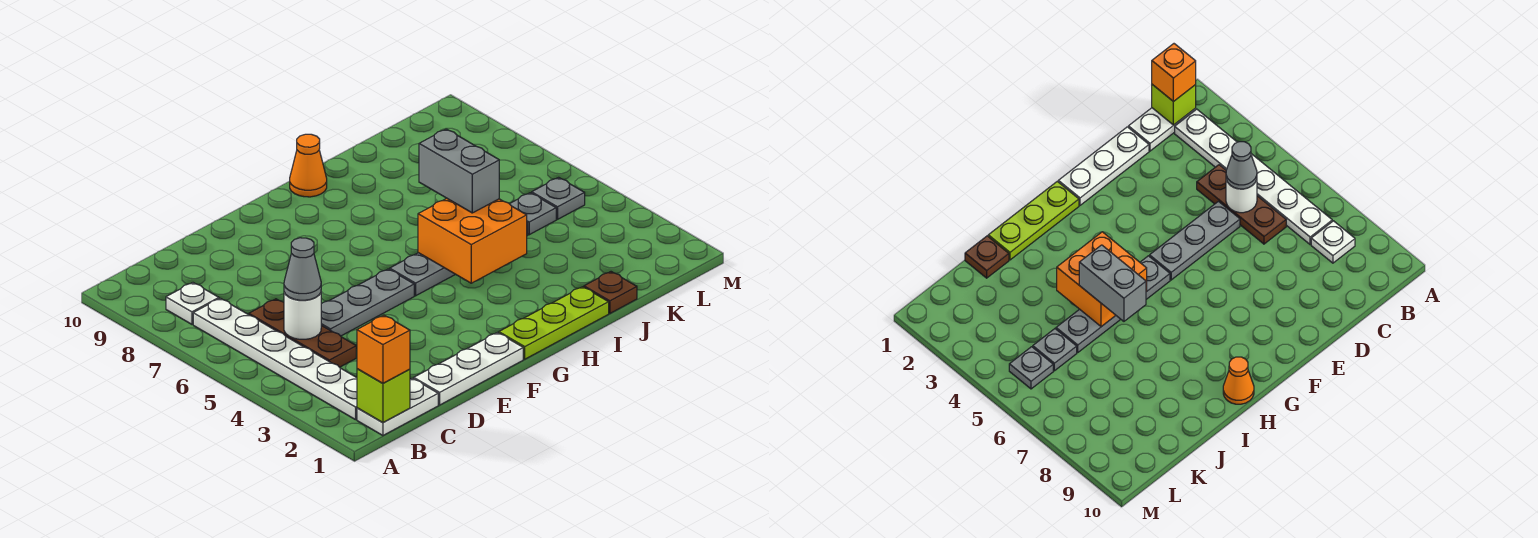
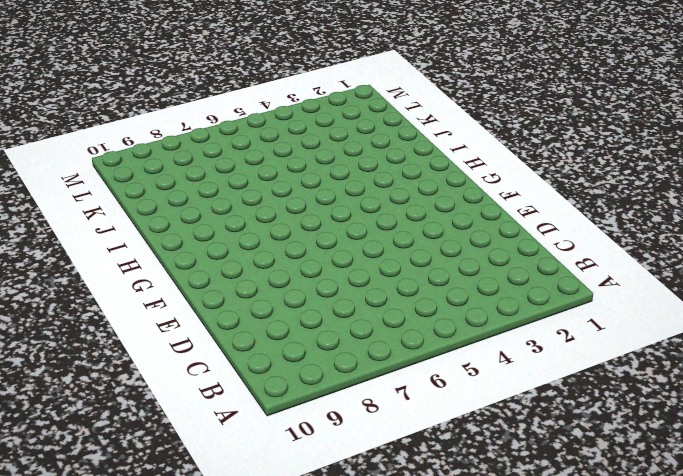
none -> white plate B1:C1 level 1
none -> white plate B2:B7 level 1
none -> white plate B8 level 1

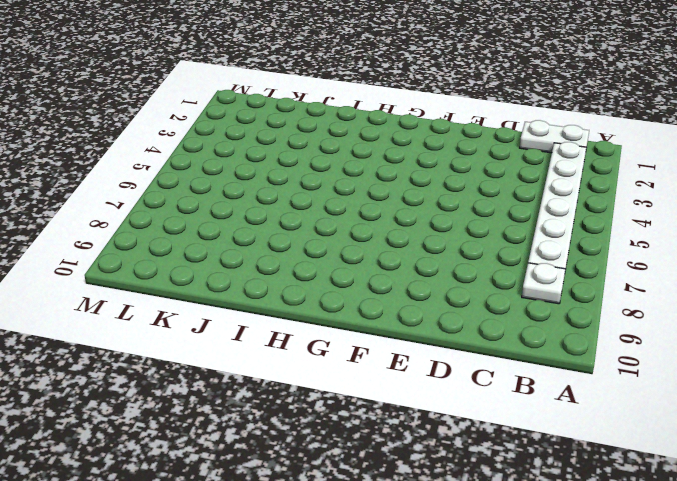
none -> brown plate C4:C6 level 1
none -> white plate D1:F1 level 1
none -> grey plate D5:F5 level 1

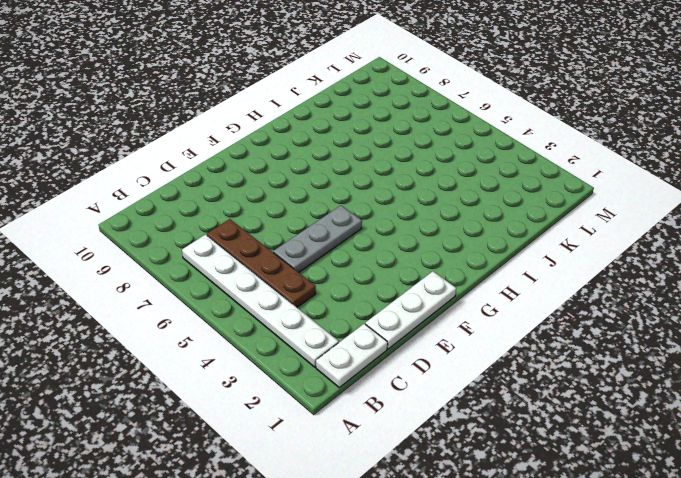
brown plate C4:C7 level 1 -> brown plate C4:C6 level 1
none -> white plate B8 level 1
none -> lime plate G1:I1 level 1
none -> grey plate G5:J5 level 1

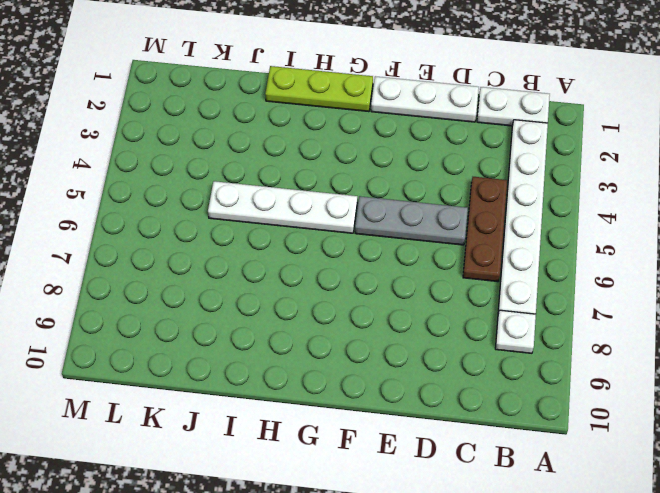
white plate G5:J5 level 1 -> grey plate G5:J5 level 1
none -> orange cone H10 level 1
none -> brown plate J1 level 1
none -> grey plate K5 level 1

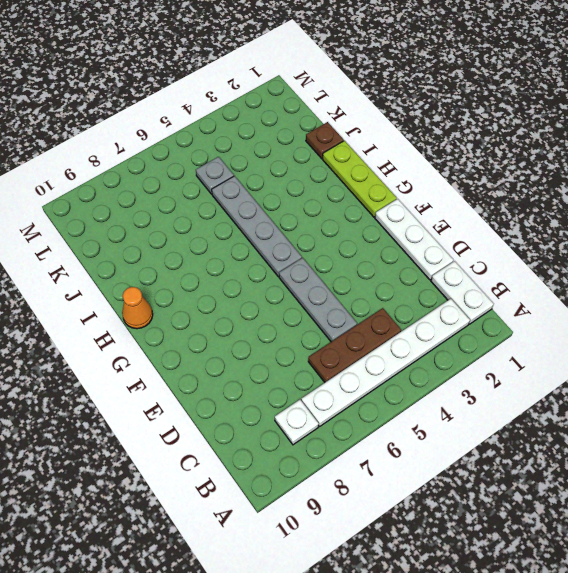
none -> grey plate L5 level 1
none -> lime brick B1 level 2
none -> white round brick C5 level 2

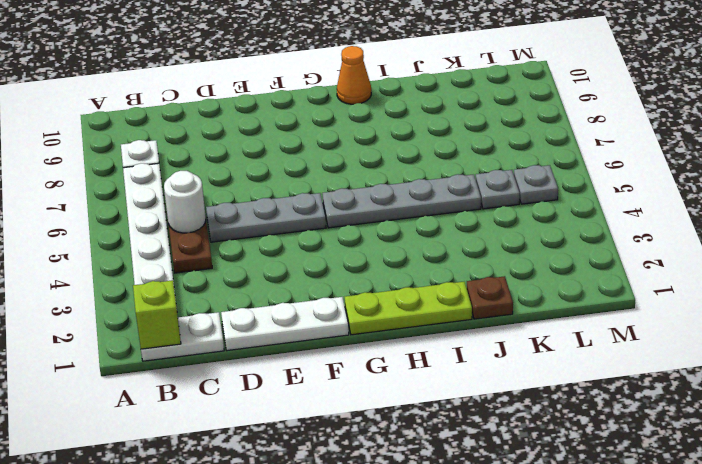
none -> orange brick H4:I5 level 2
none -> orange brick B1 level 3
none -> grey cone C5 level 3

